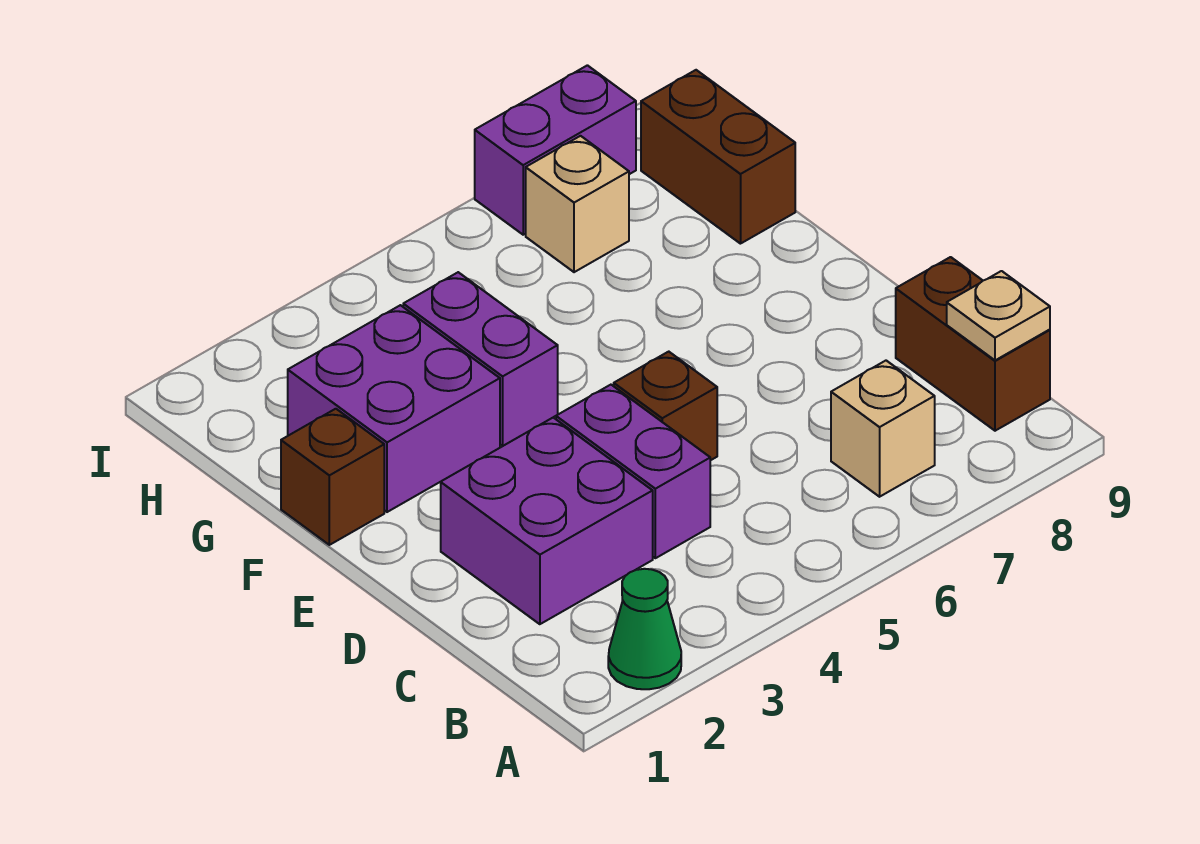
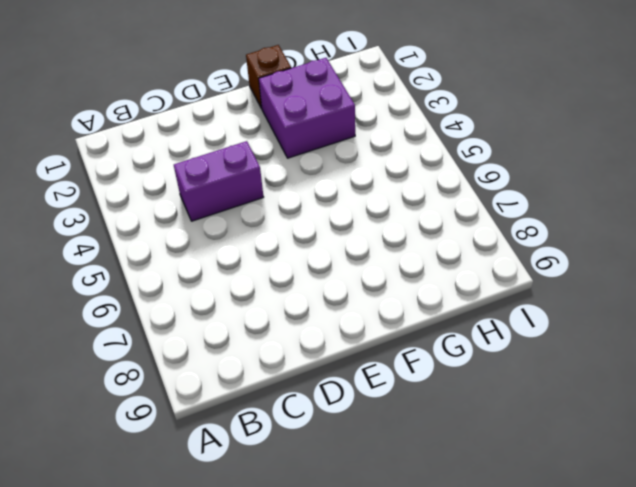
none -> green cone A2 level 1
none -> tan brick B7 level 1
none -> brown brick B9:C9 level 1

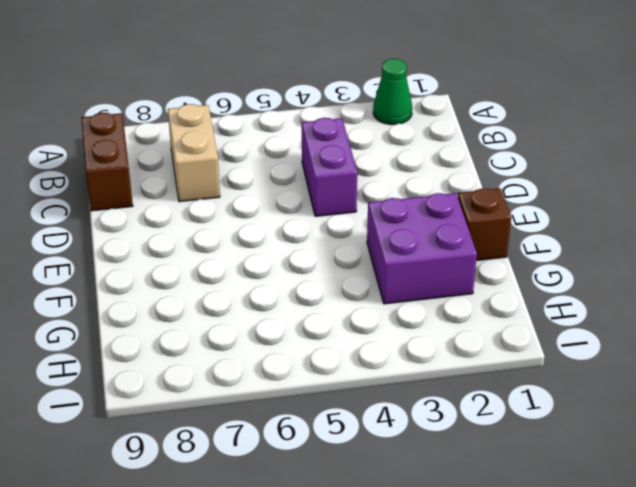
tan brick B7:C7 level 1 -> tan brick B7 level 1
none -> purple brick C2:D3 level 1
none -> brown brick D5 level 1
none -> purple brick F4:G4 level 1

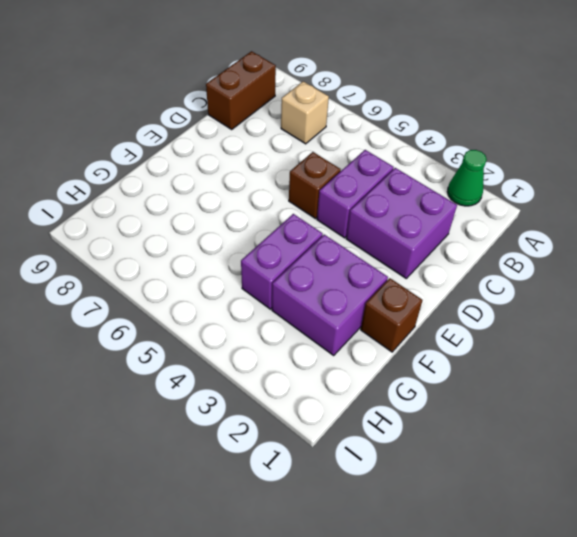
none -> brown brick G9:H9 level 1
none -> tan brick H7 level 1
none -> purple brick I7:I8 level 1

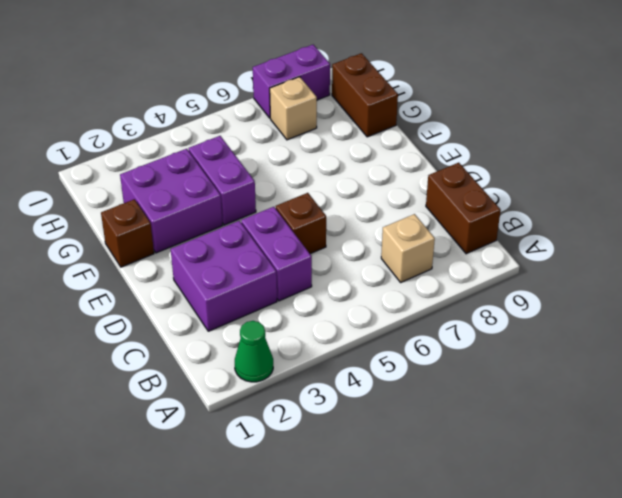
none -> tan plate B9 level 2

